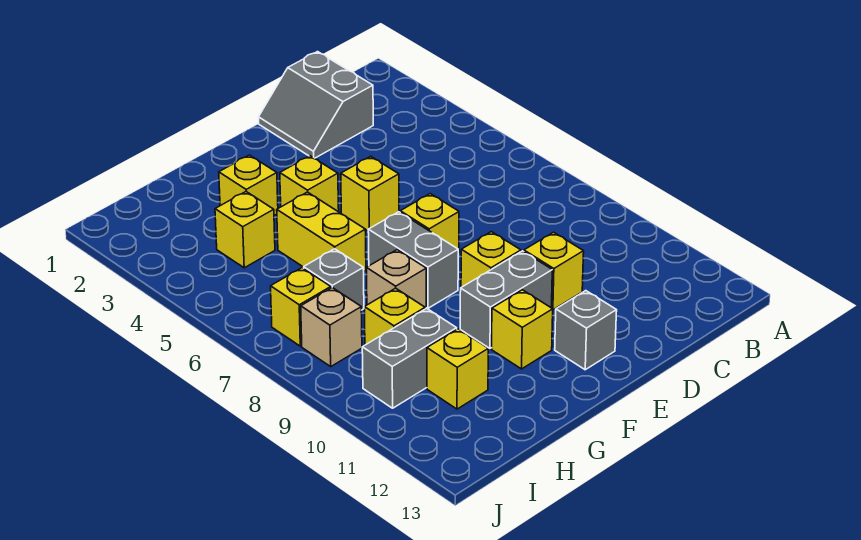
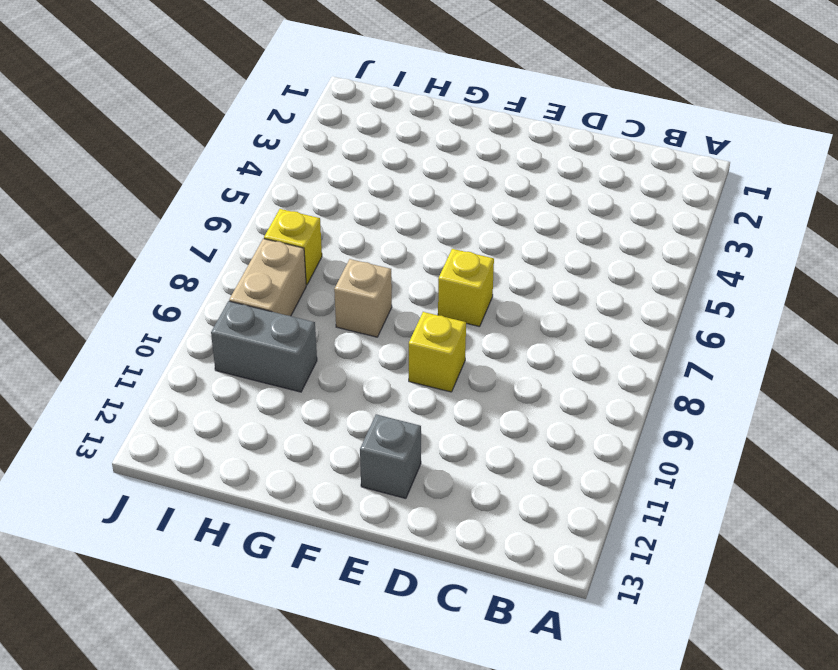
tan brick I8:I9 level 1 -> tan brick I8 level 1
none -> grey slope C1:D2 level 1 top C
none -> yellow brick D10 level 1
none -> yellow brick E5 level 1

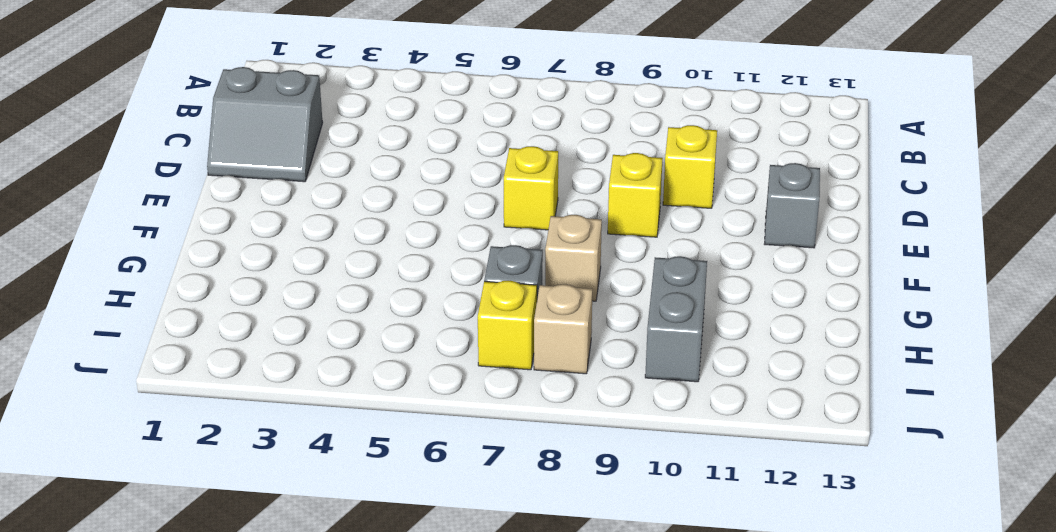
none -> yellow brick E5 level 1
none -> grey brick E10:F10 level 1
none -> yellow brick F4 level 1

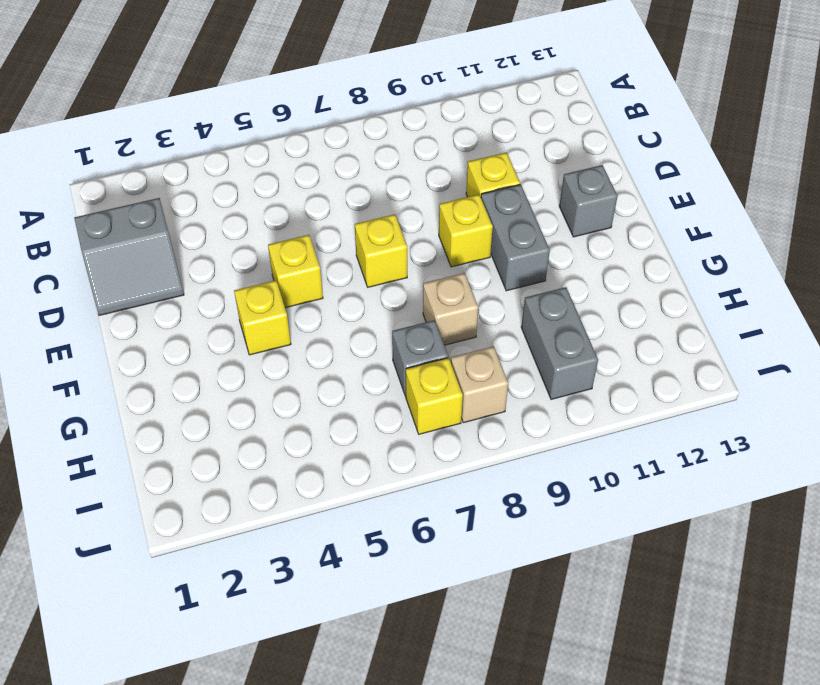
none -> grey brick F7:F8 level 1
none -> yellow brick F11 level 1
none -> yellow brick G3 level 1

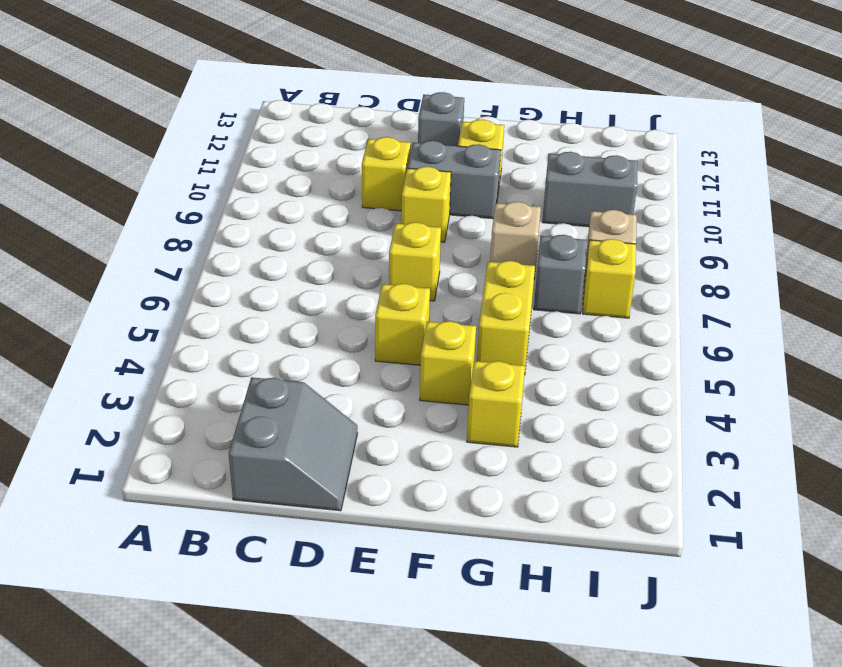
none -> grey brick F7:F8 level 1
none -> yellow brick H4 level 1
none -> yellow brick H9 level 1

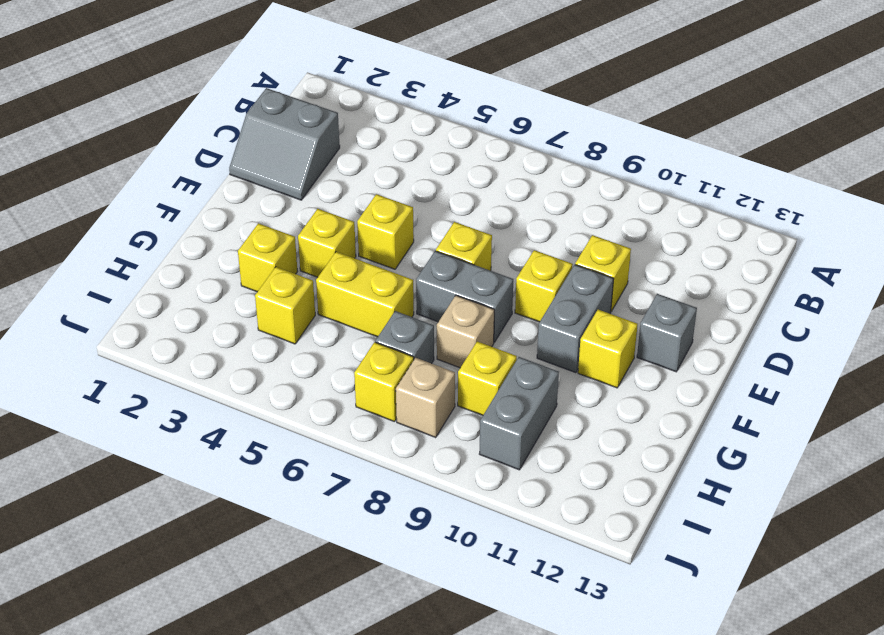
none -> yellow brick H11 level 1

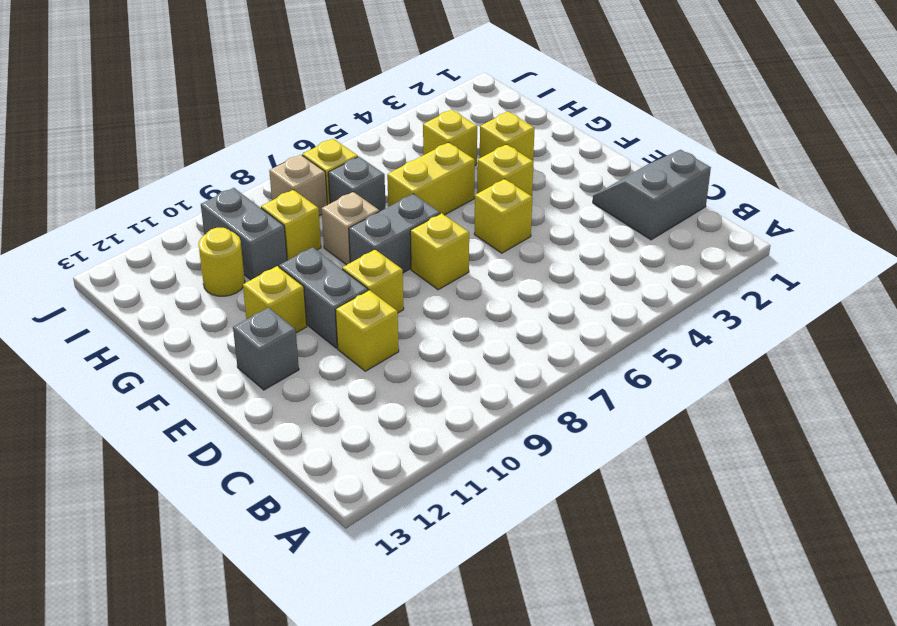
yellow round brick H11 level 1 -> yellow brick H11 level 1

